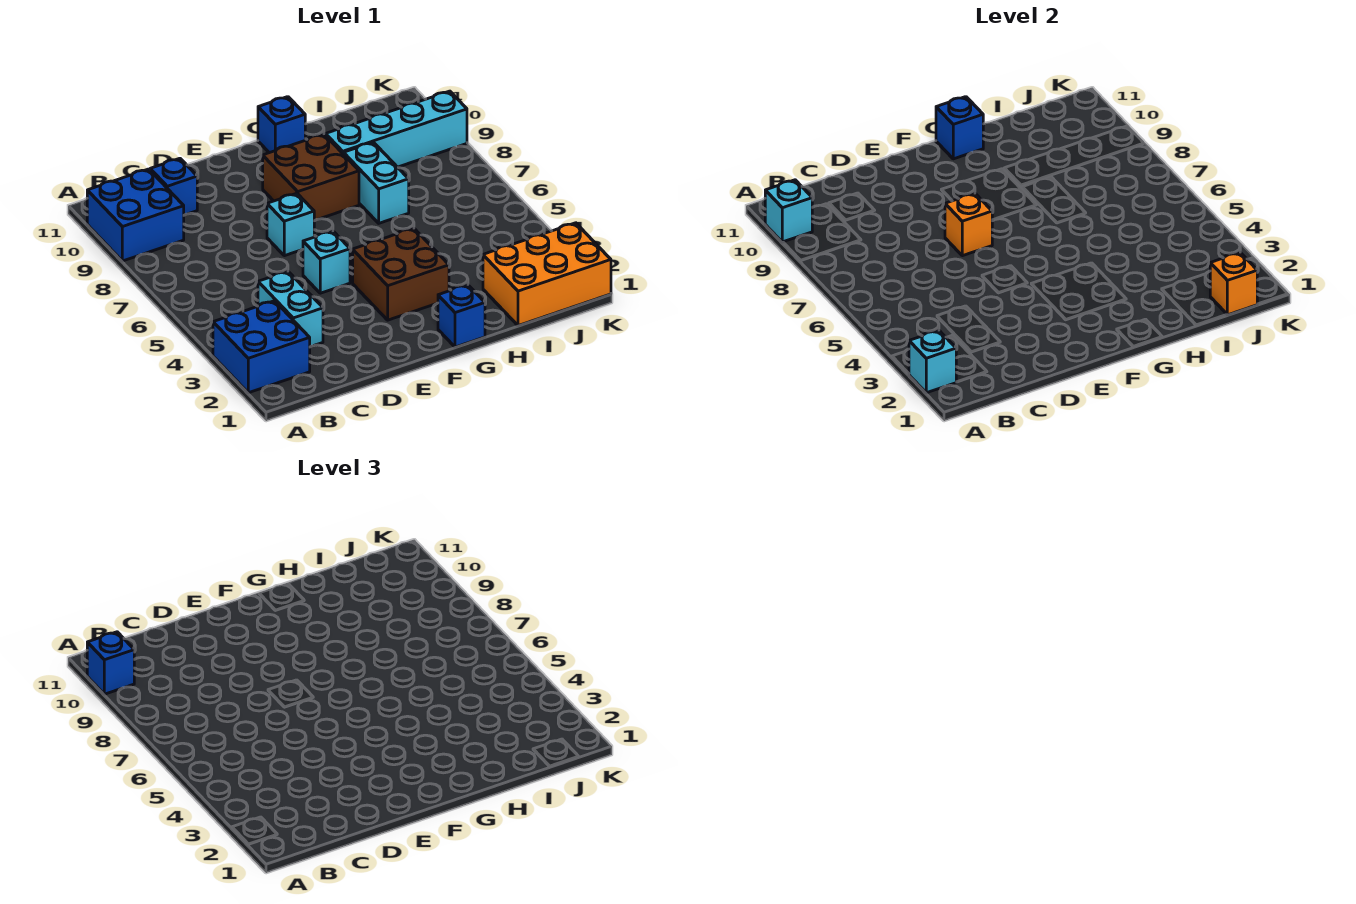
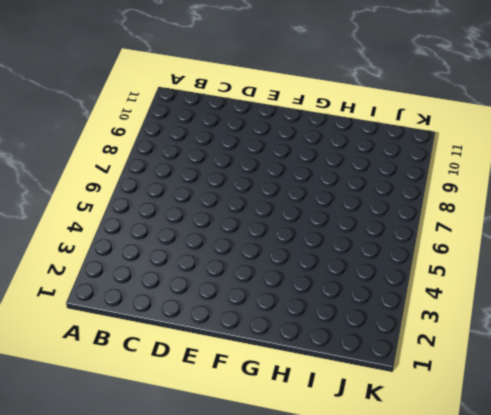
none -> blue brick A2:B3 level 1
none -> blue brick A9:B10 level 1
none -> cyan brick C3:C4 level 1

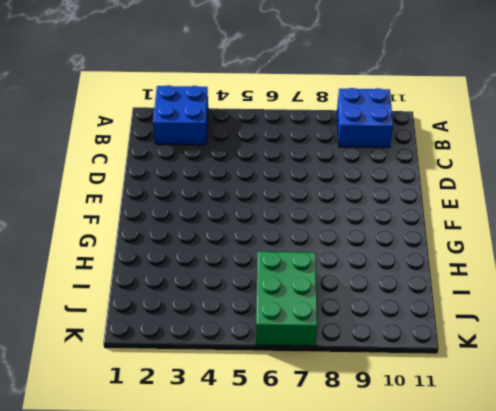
green brick I6:K7 level 1 -> none
none -> cyan brick C3:C4 level 1
none -> blue brick C10 level 1
none -> cyan brick E5 level 1

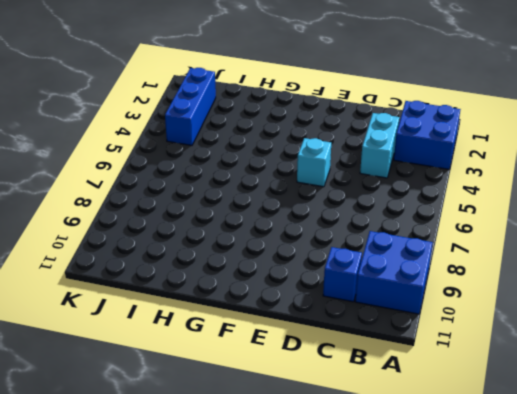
blue brick J2:J4 level 1 -> orange brick I1:K2 level 1
none -> cyan brick E7 level 1
none -> brown brick F3:G4 level 1
none -> brown brick F8:G9 level 1

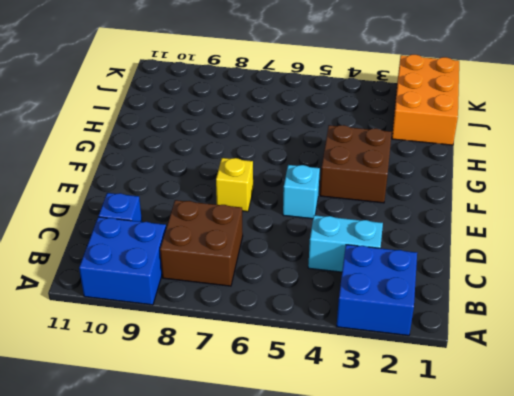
brown brick B7:C8 level 1 -> brown brick F8:G9 level 1
yellow brick E7 level 1 -> cyan brick E7 level 1
none -> blue brick G1 level 1
none -> blue brick G11 level 1
none -> cyan brick H7:H8 level 1

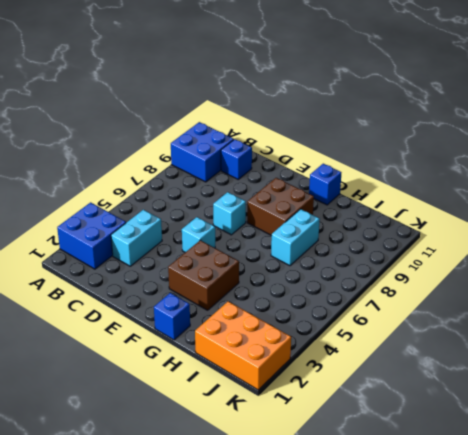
none -> cyan brick H9:K9 level 1
none -> cyan brick A2 level 2
none -> cyan brick A10 level 2

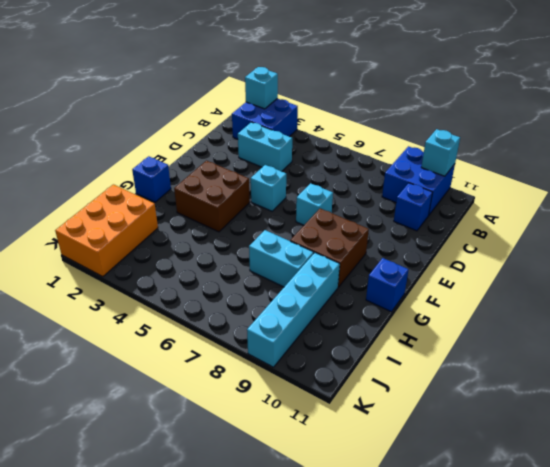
none -> orange brick E7 level 2
none -> blue brick G11 level 2
none -> orange brick J1 level 2

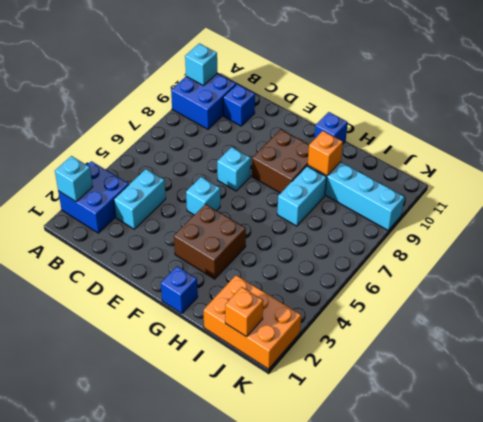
orange brick H9 level 2 -> orange brick E7 level 2
none -> blue brick G11 level 2
none -> blue brick A10 level 3

